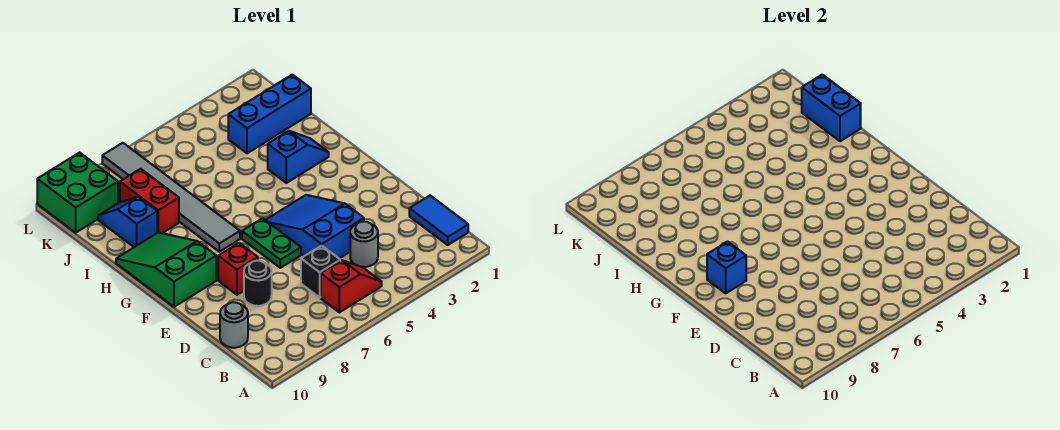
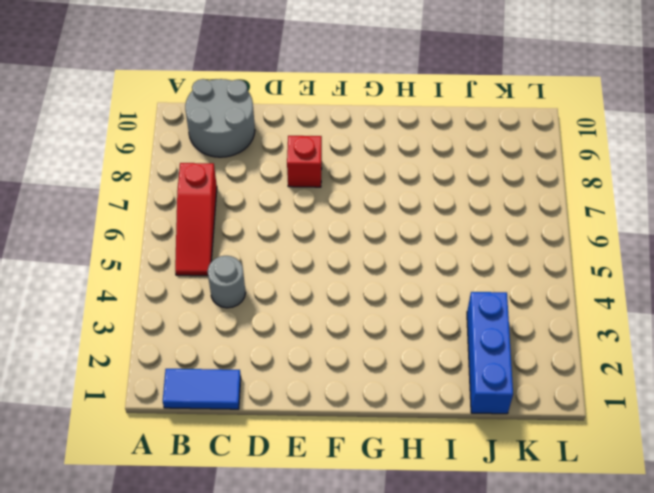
red slope B5:B7 level 1 top 7 -> red slope B5:B6 level 1 top 6
grey round brick B9:C10 level 1 -> grey round brick C10 level 1
none -> black brick C6 level 1
none -> blue slope D4:F5 level 1 top D
none -> black round brick D8 level 1

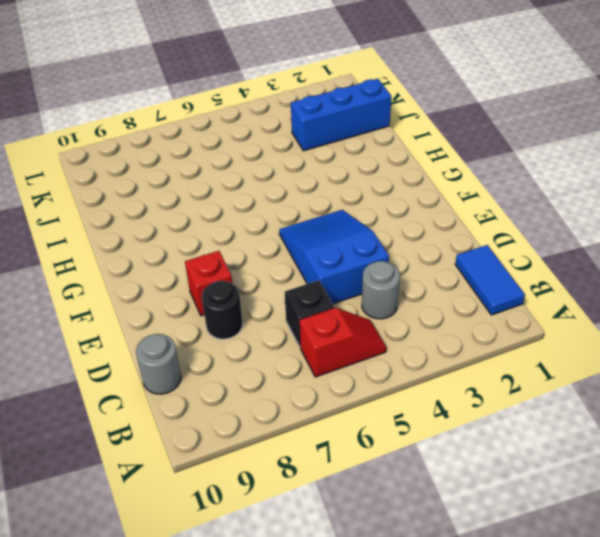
none -> green plate E6:F6 level 1
none -> green slope F9:H10 level 1 top F
none -> grey tile G7:L7 level 1

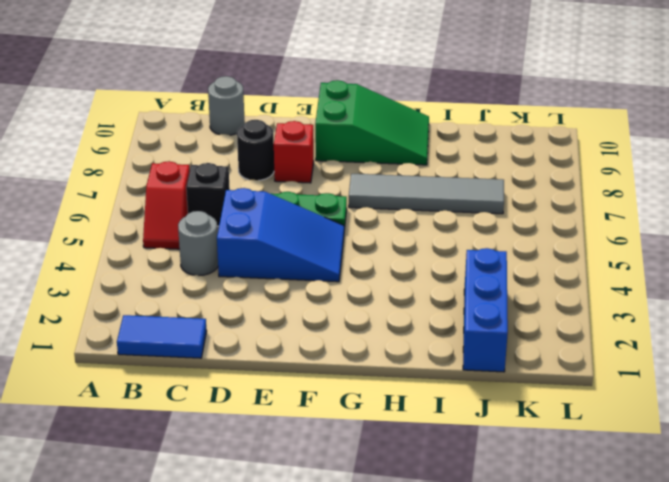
grey tile G7:J7 level 1 -> grey tile G7:L7 level 1
none -> blue slope H2:H3 level 1 top 3
none -> red brick I8:J8 level 1
none -> blue slope I9:J9 level 1 top I

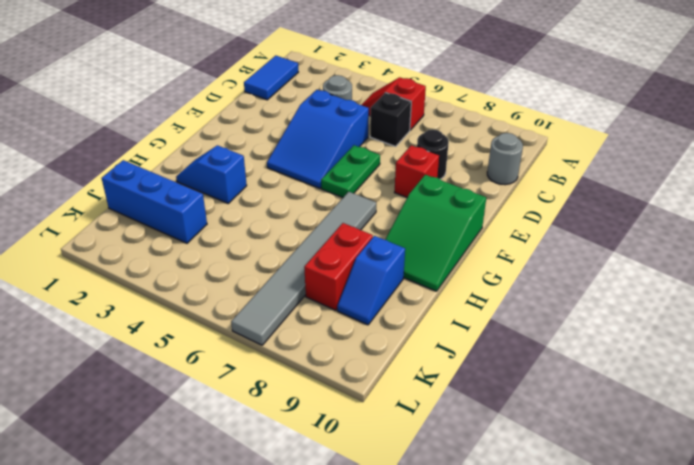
none -> green brick K9:L10 level 1
none -> blue brick F9 level 2
none -> blue brick I1:J1 level 2

